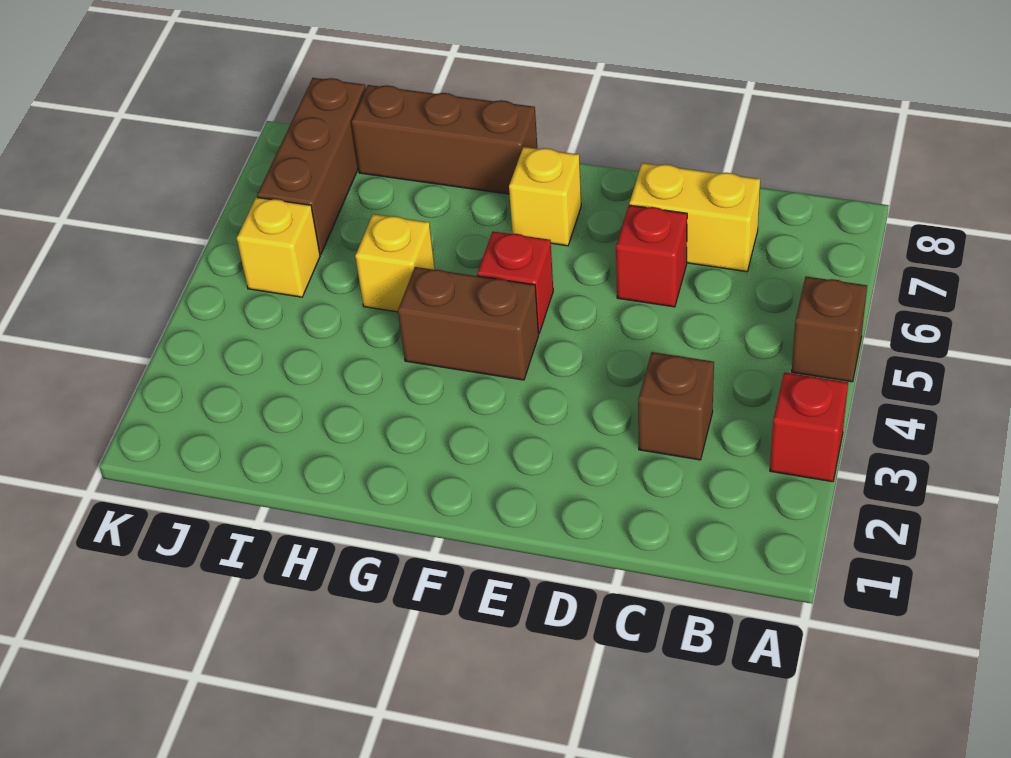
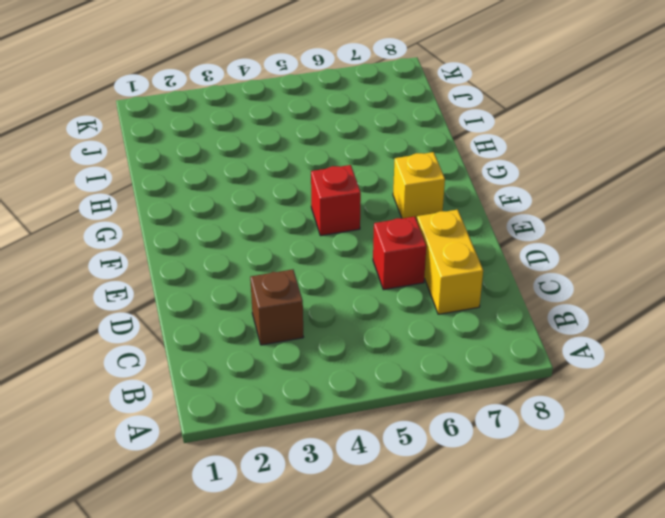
none -> red brick A3 level 1
none -> brown brick A5 level 1
none -> brown brick F4:G4 level 1

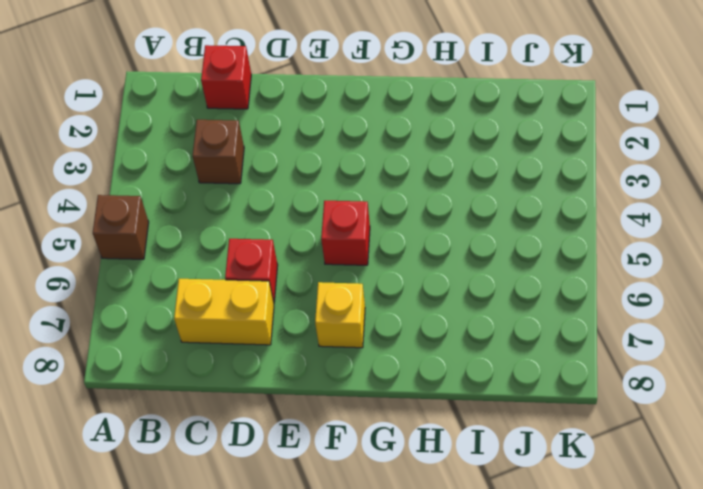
red brick C1 level 1 -> red brick A3 level 1
none -> brown brick F4:G4 level 1
none -> brown brick G8:I8 level 1
none -> yellow brick H5 level 1

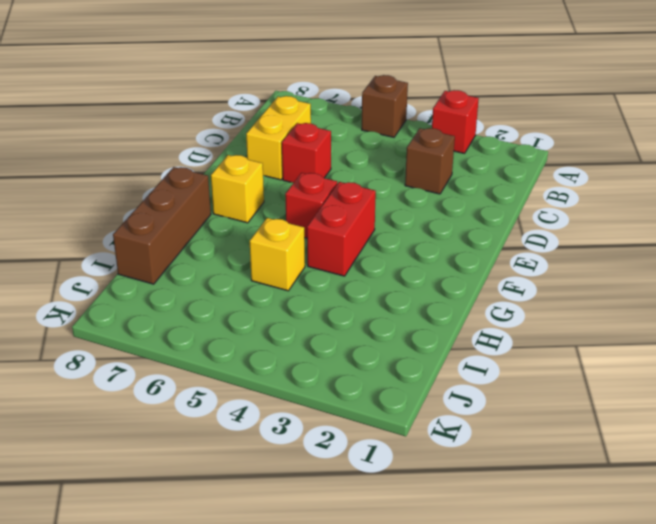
red brick F4:G4 level 1 -> brown brick F4:G4 level 1
none -> yellow brick J5 level 1
none -> brown brick J6:J8 level 1

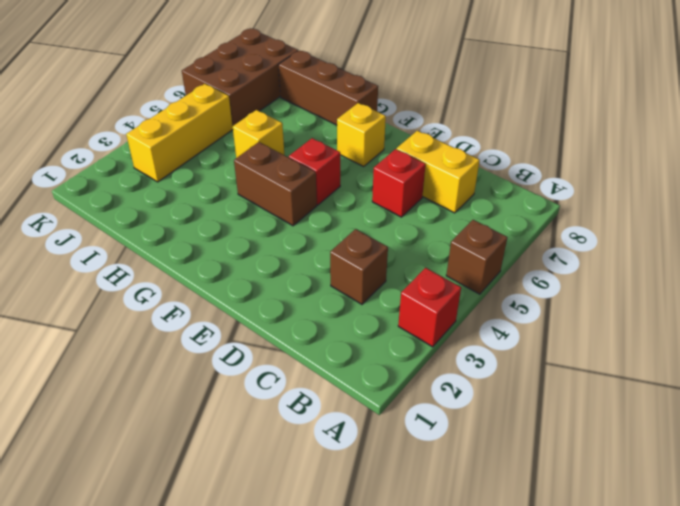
yellow brick J3:J5 level 1 -> yellow brick J5 level 1
brown brick J6:K8 level 1 -> brown brick J6:J8 level 1

